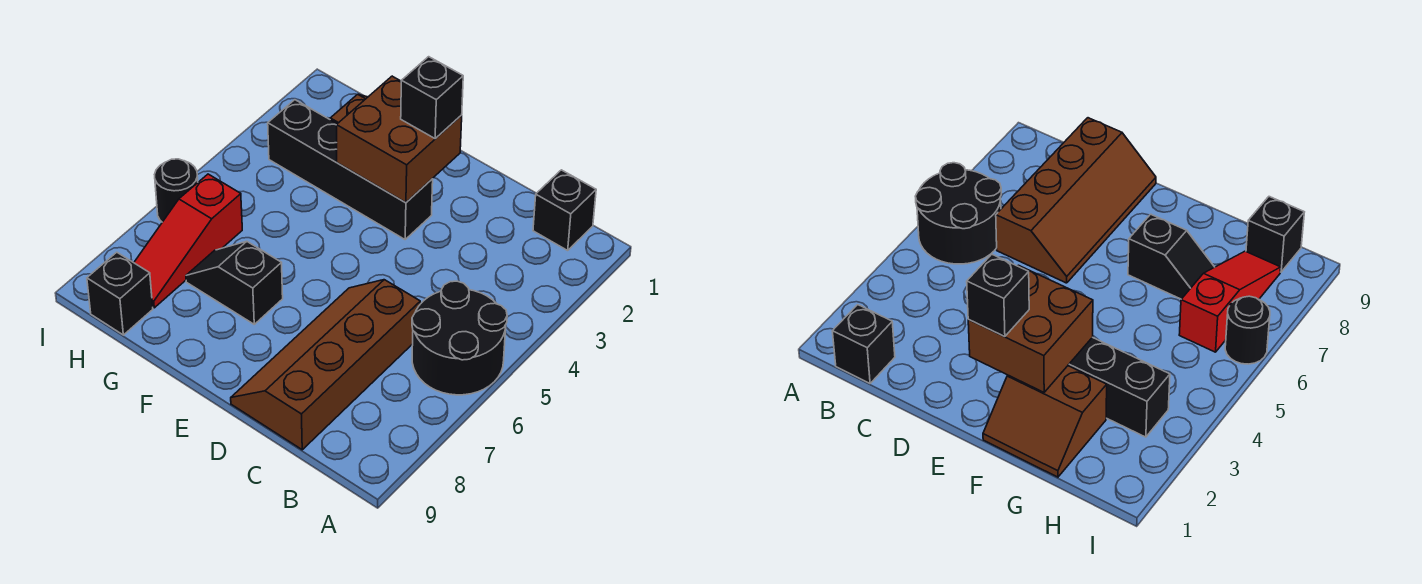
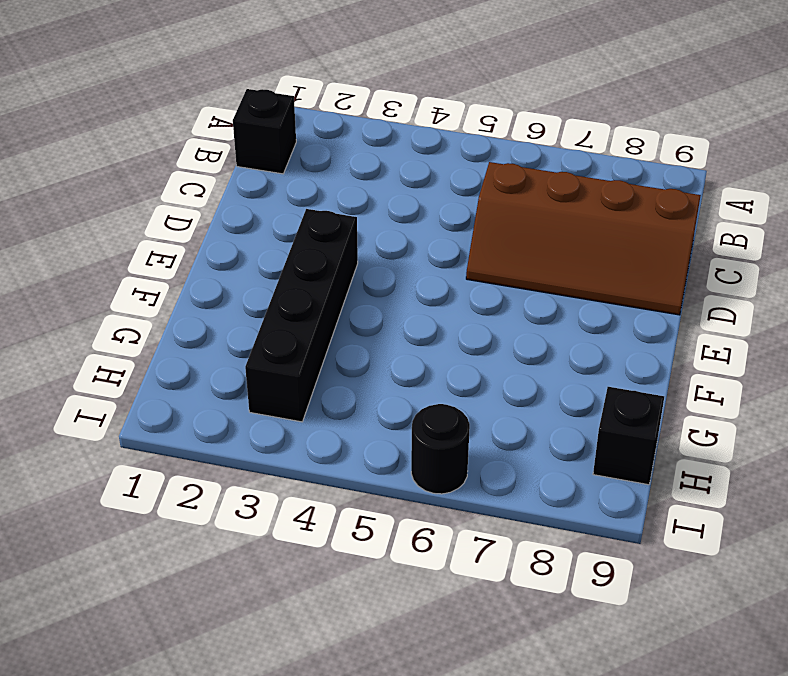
none -> black round brick A5:B6 level 1
none -> brown slope F1:G2 level 1 top 2

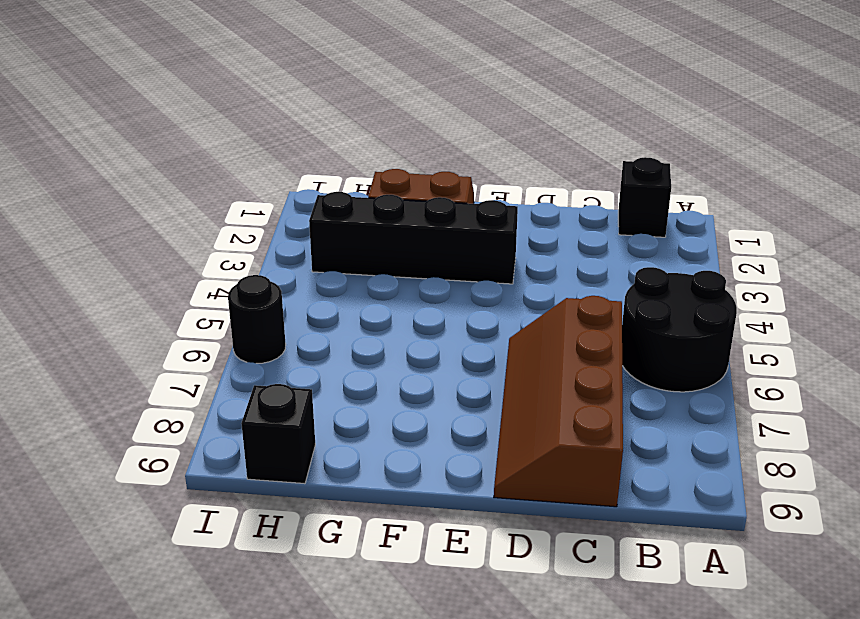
none -> black slope F7:G7 level 1 top F
none -> red slope H6:H8 level 1 top 6

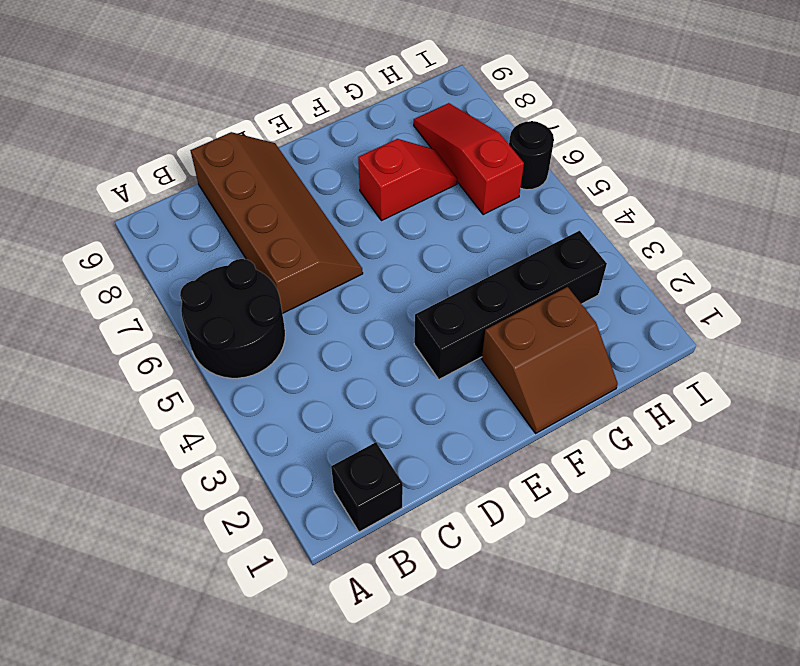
red slope F7:G7 level 1 top F -> black slope F7:G7 level 1 top F
none -> black brick H9 level 1
none -> brown brick E2:F3 level 2

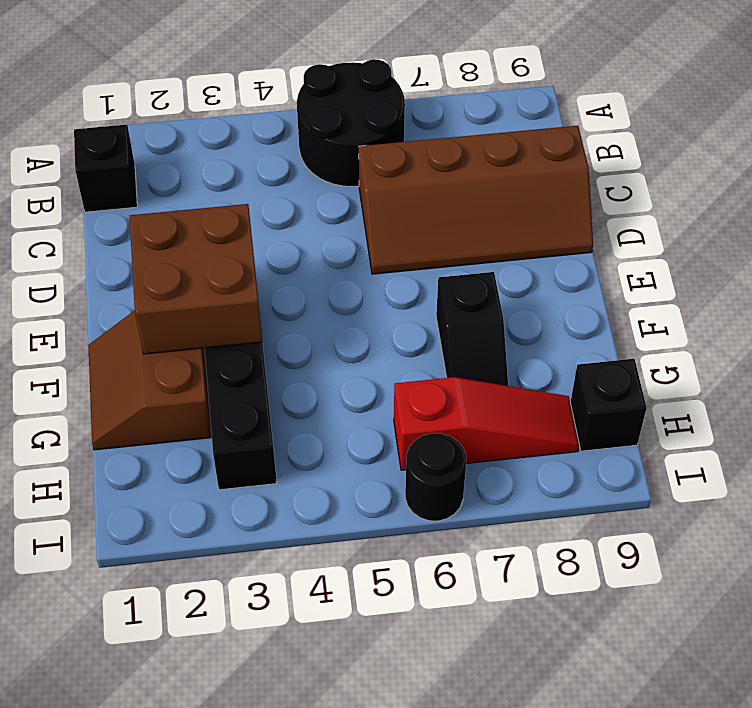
none -> black brick E2 level 3

